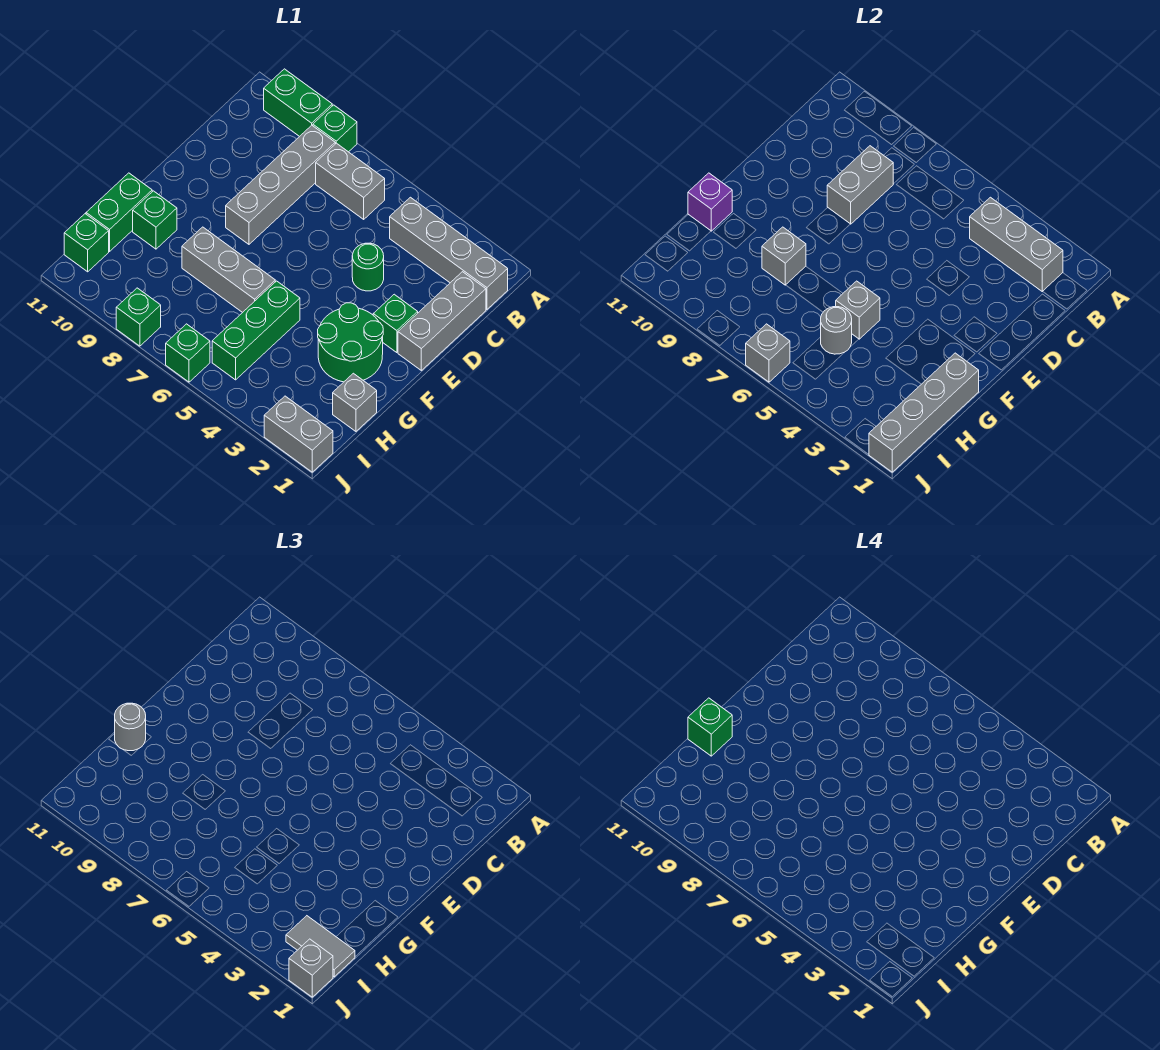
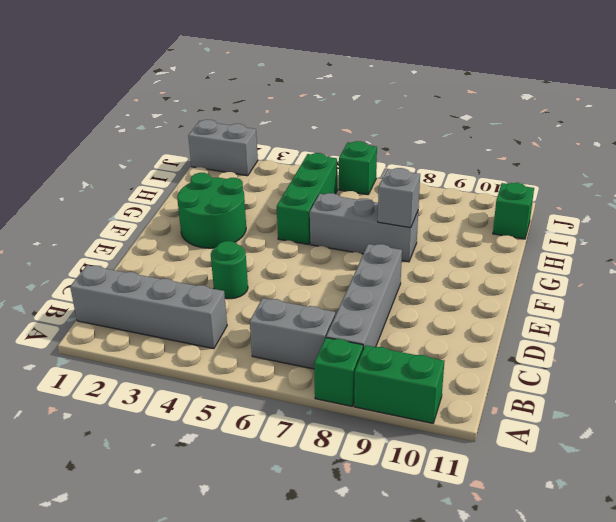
none -> grey brick C1:E1 level 1
none -> green brick E2 level 1
none -> green brick G10 level 1
none -> green brick G11:H11 level 1

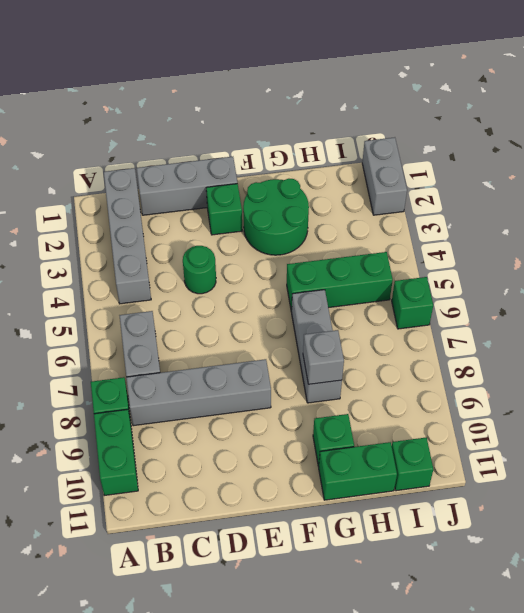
none -> grey brick H1 level 1
none -> green brick J8 level 1
none -> grey brick B2:B4 level 2
none -> grey brick C8:D8 level 2

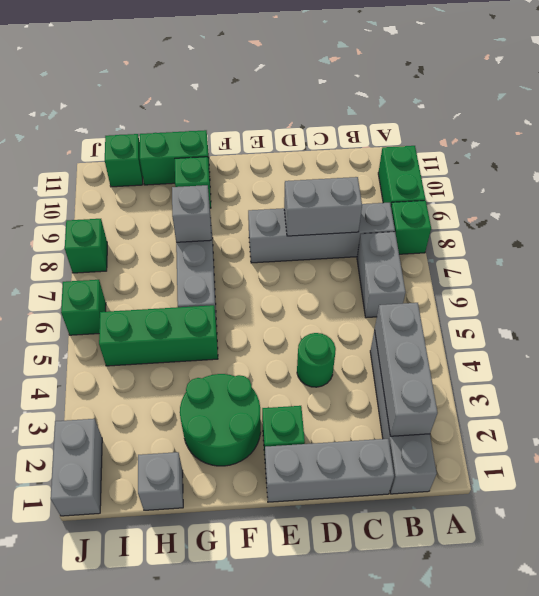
none -> grey brick G1:J1 level 2
none -> grey brick G5 level 2
none -> purple brick G11 level 2
none -> grey round brick H5 level 2

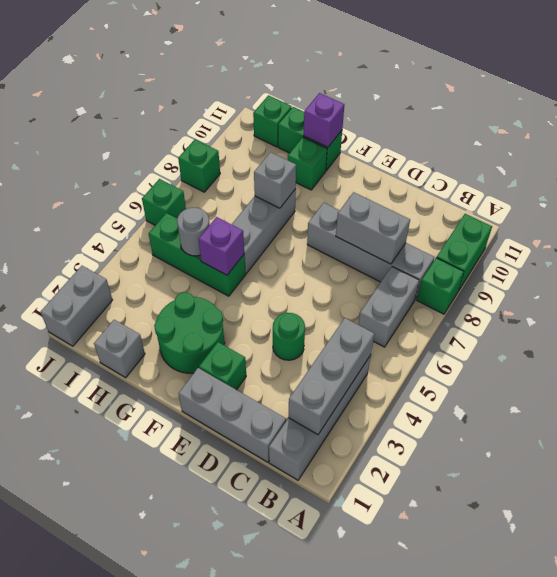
purple brick G5 level 2 -> grey brick G5 level 2
none -> grey brick G1:J1 level 2
none -> grey brick J6 level 2
none -> grey round brick G11 level 3
none -> grey tile I1:I2 level 3

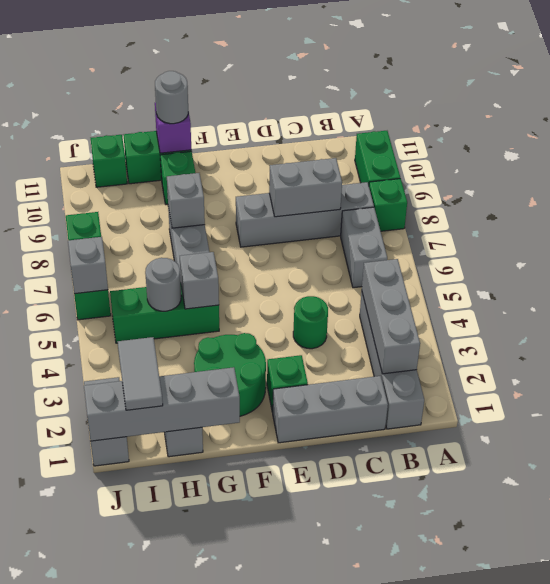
none -> grey brick J1 level 3
none -> green brick G11 level 4

